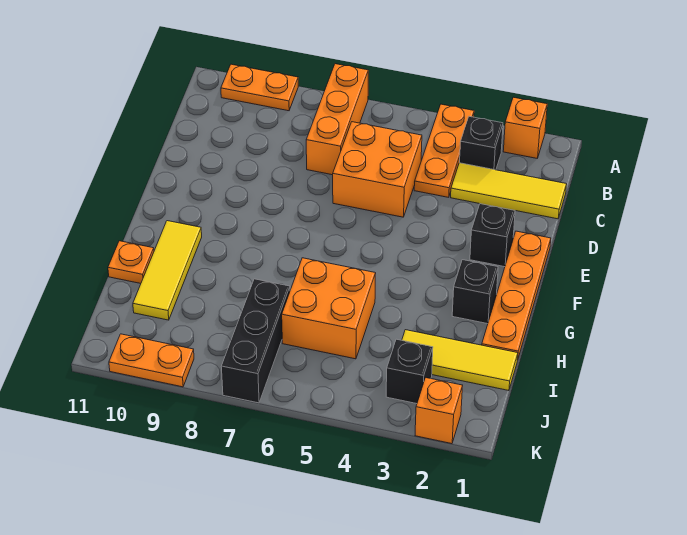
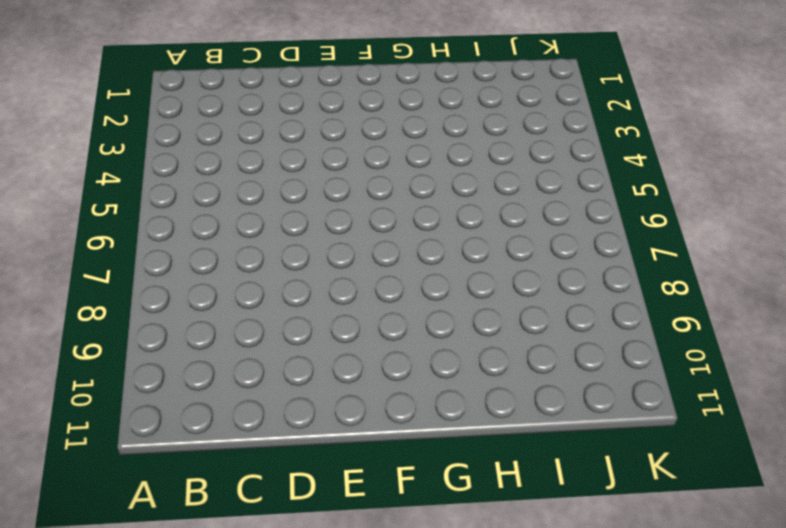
none -> orange brick A2 level 1
none -> orange plate A4:C4 level 1
none -> orange brick A7:C7 level 1

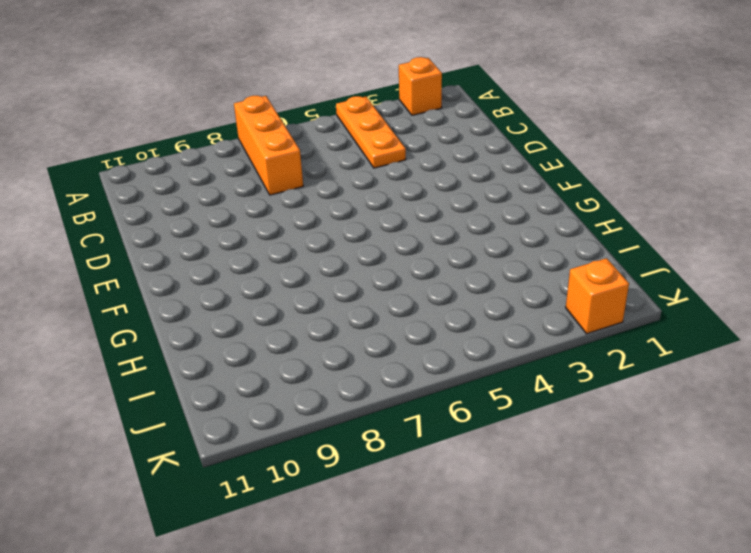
none -> orange plate A9:A10 level 1
none -> black brick B3 level 1
none -> yellow tile C1:C3 level 1

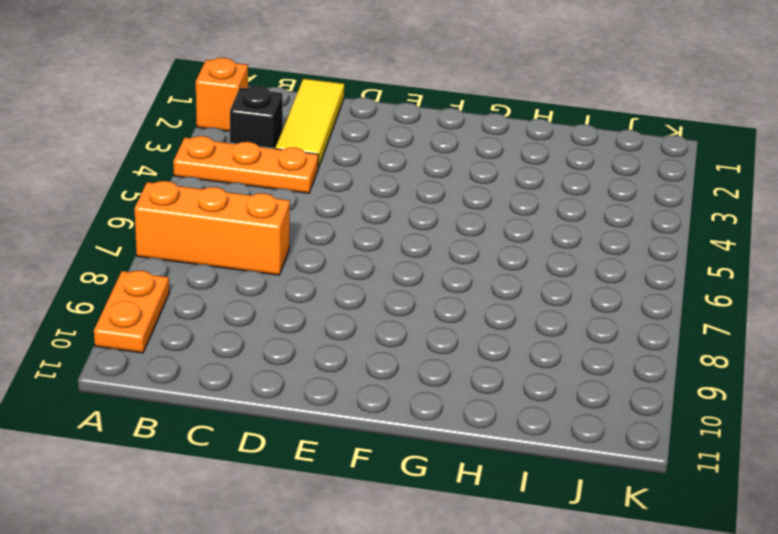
none -> orange brick C5:D6 level 1
none -> orange plate E1:H1 level 1
none -> black brick E2 level 1

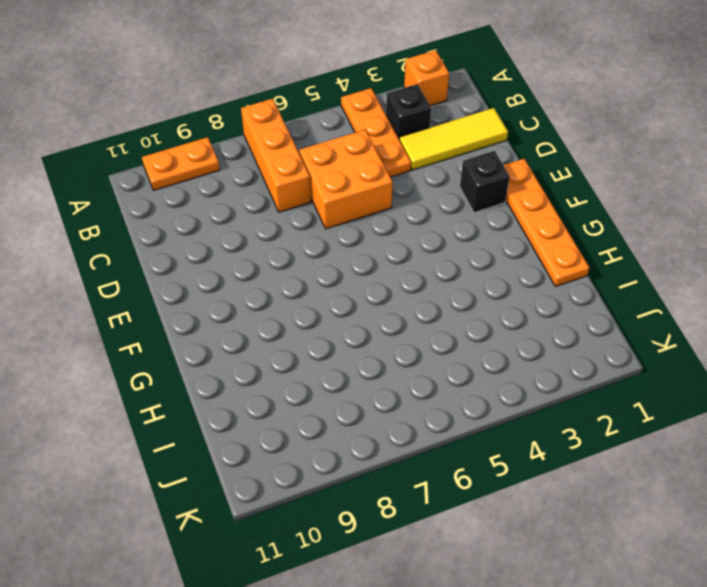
none -> black brick G2 level 1
none -> yellow tile G10:I10 level 1
none -> orange brick H5:I6 level 1

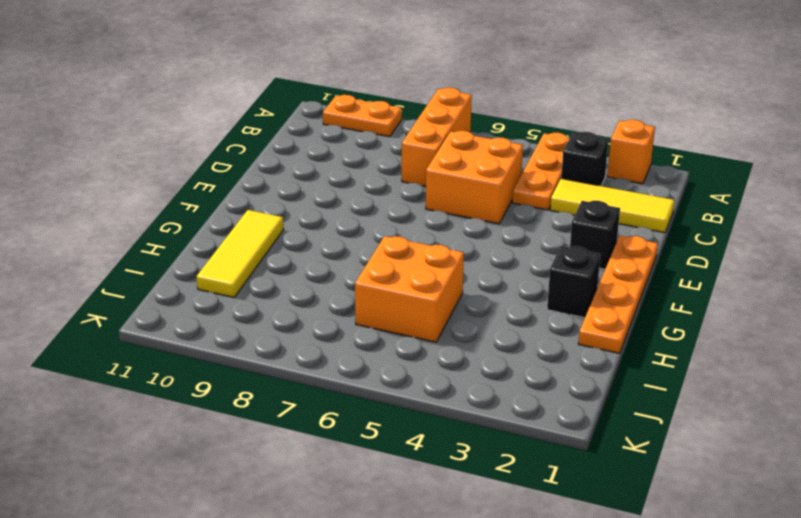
none -> orange plate H11 level 1
none -> yellow tile I1:I3 level 1
none -> black brick I7:K7 level 1

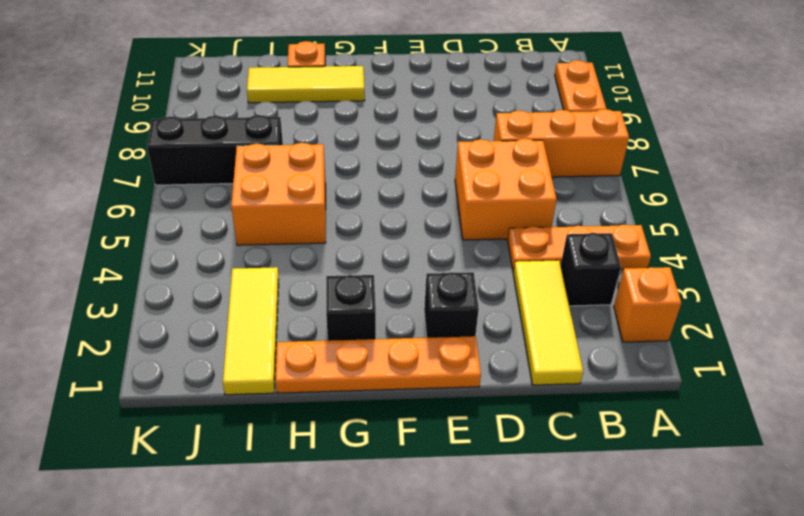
none -> black brick J3 level 1
none -> orange brick K2 level 1
none -> orange plate K9:K10 level 1

